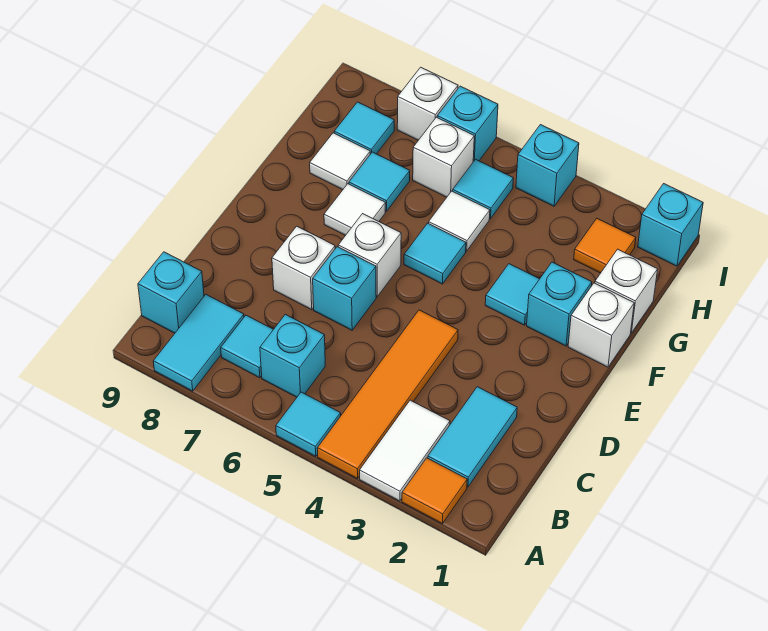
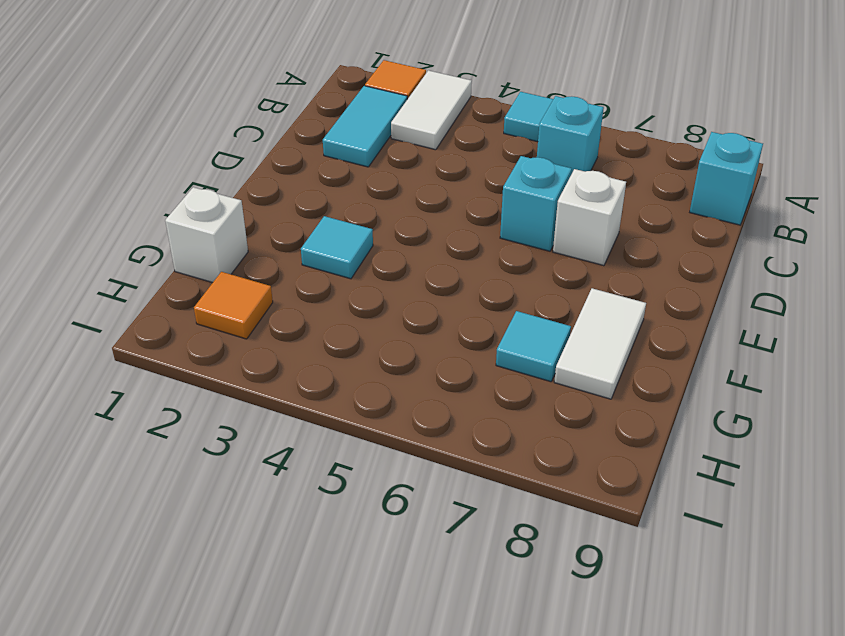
white tile F8:G8 level 1 -> white tile G8 level 1
none -> orange tile A4:D4 level 1
none -> cyan tile A8:B8 level 1
none -> cyan tile B7 level 1

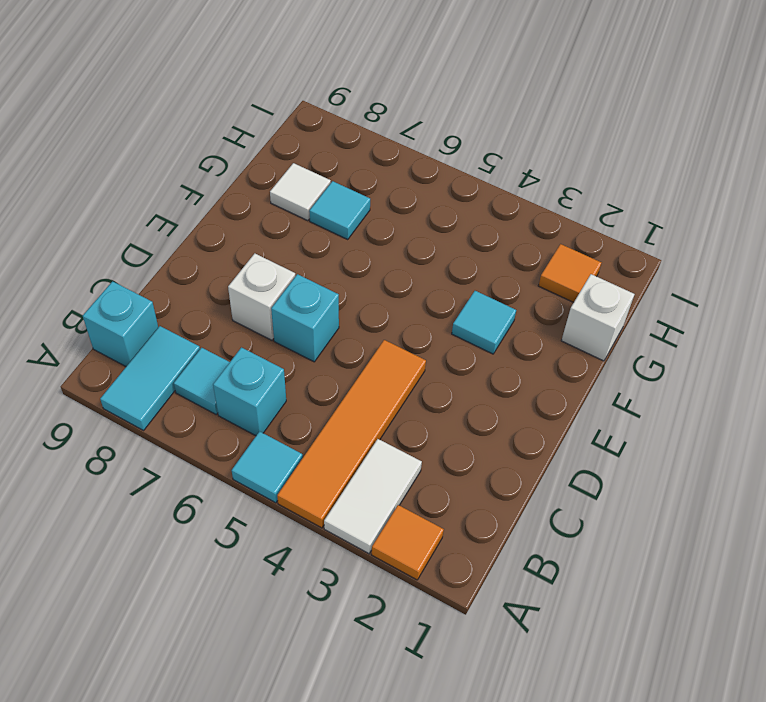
none -> cyan tile B2:C2 level 1
none -> white brick E6 level 1
none -> white brick F1 level 1

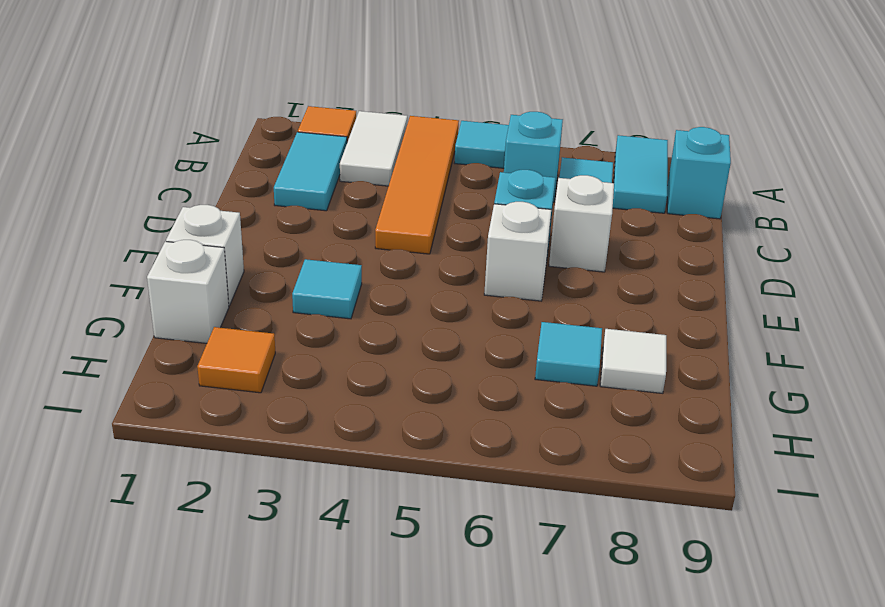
none -> cyan brick F2 level 1
none -> cyan tile F5 level 1
none -> white tile F7 level 1

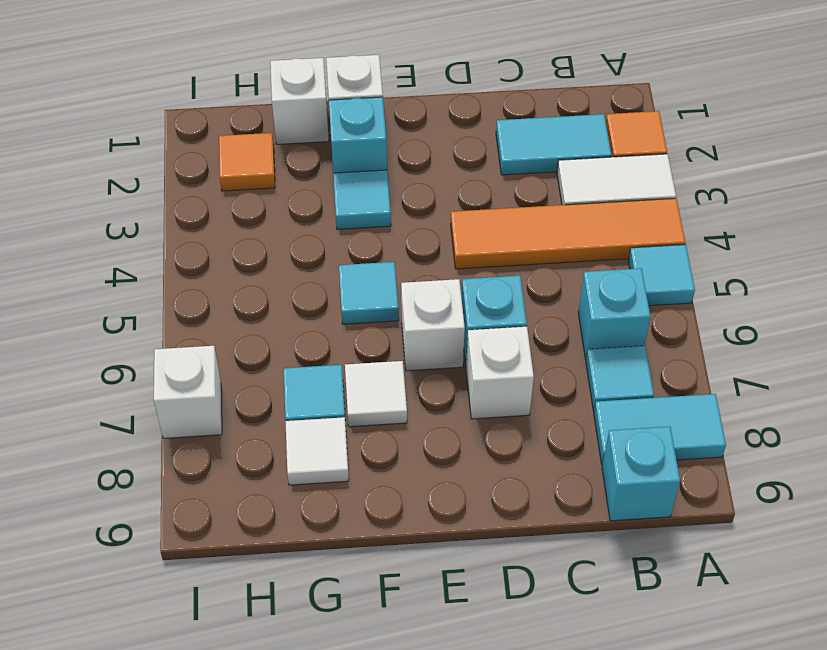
none -> white tile G5 level 1
none -> cyan tile H5 level 1
none -> white brick H6 level 1

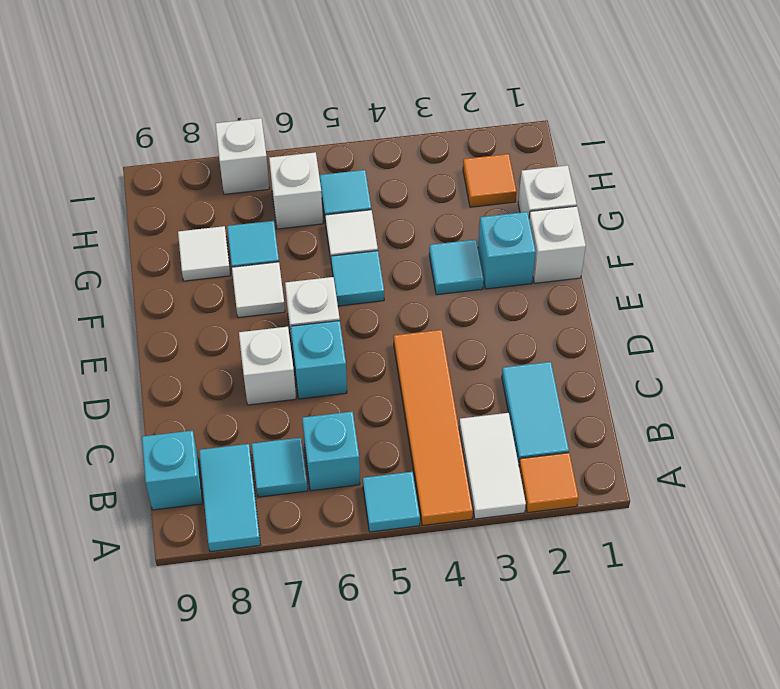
none -> cyan tile H8 level 1
none -> cyan brick I1 level 1
none -> cyan brick I4 level 1

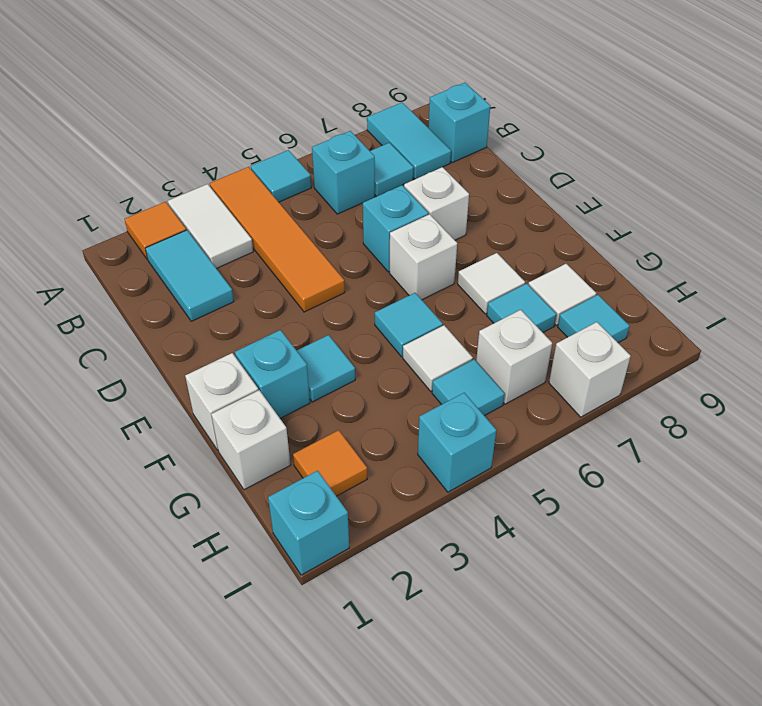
none -> cyan brick I6 level 1

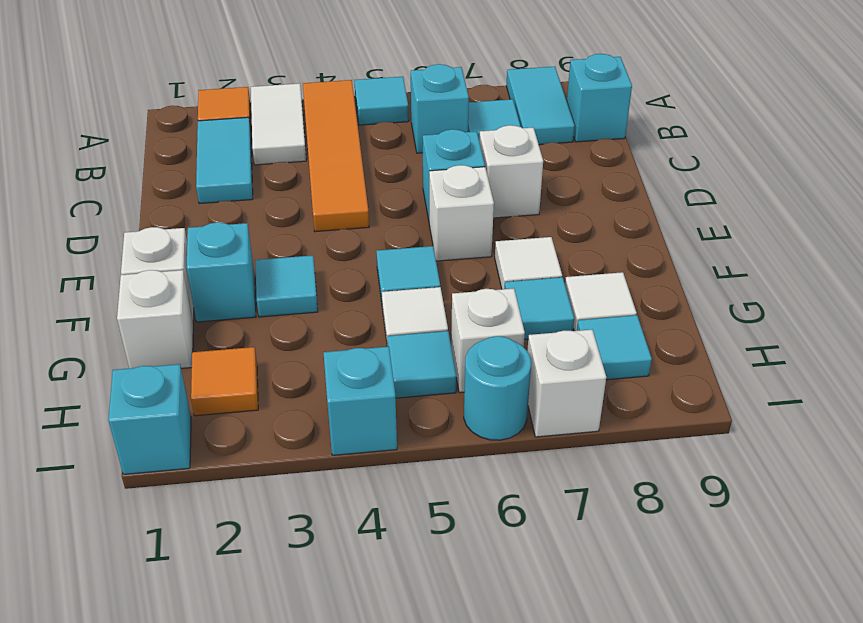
cyan round brick I6 level 1 -> cyan brick I6 level 1

